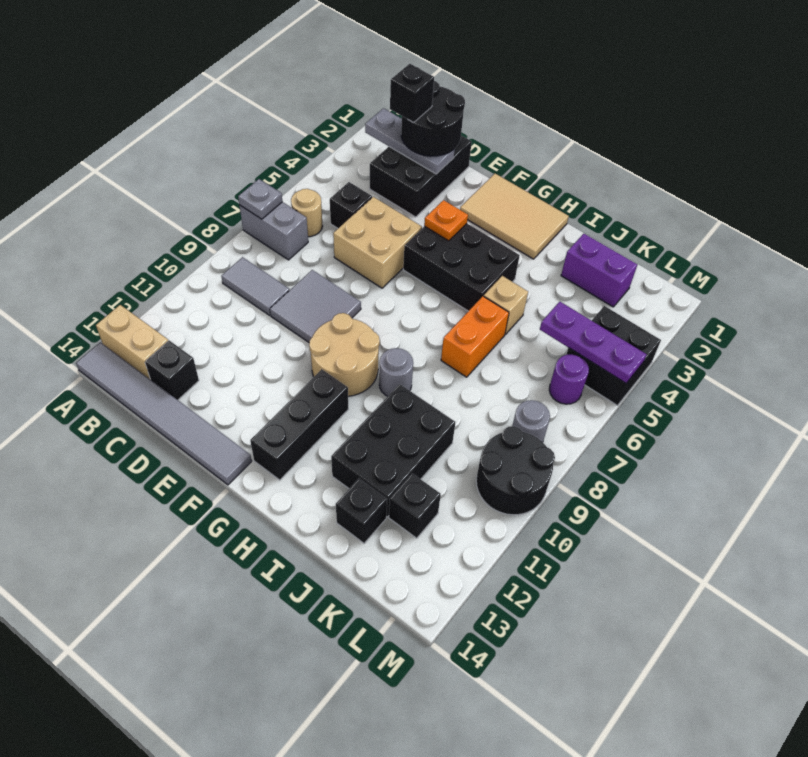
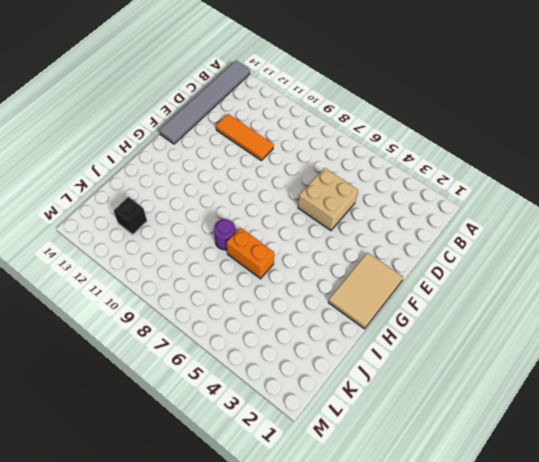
orange tile D10:D12 level 1 -> none
purple round brick I8 level 1 -> purple round brick L6 level 1
none -> grey brick A7:B7 level 1
none -> tan brick A13:B13 level 1
none -> tan round brick B6 level 1
none -> grey tile B9:C9 level 1

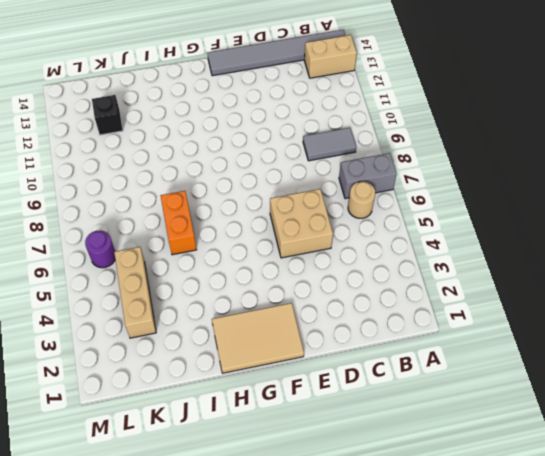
tan brick K3:K5 level 1 -> none
none -> black brick C1:D3 level 1
none -> black brick C5 level 1
none -> black brick C13 level 1
none -> grey tile D8:E9 level 1

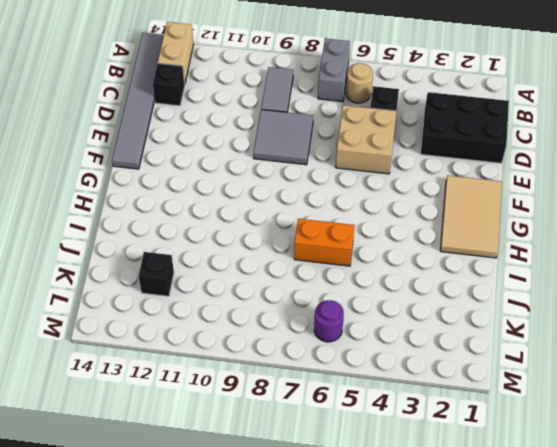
none -> black brick F4:H5 level 1
none -> tan round brick F9:G10 level 1
none -> black brick G11:G13 level 1
none -> grey round brick H9 level 1

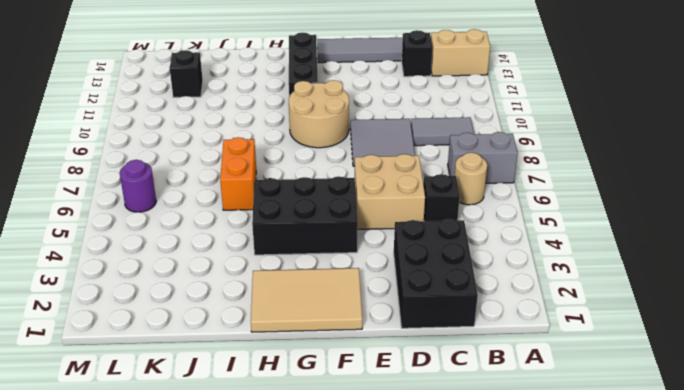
none -> grey round brick H9 level 1
none -> tan brick I5 level 1
none -> black brick I10:J12 level 1
none -> purple brick J2:K2 level 1

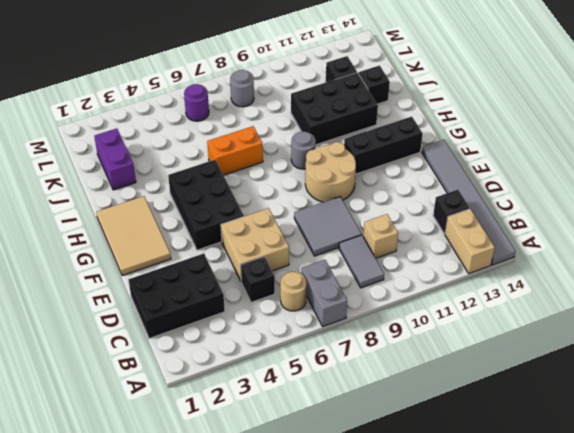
tan brick C10 level 1 -> tan brick I5 level 1
none -> black brick L4:M5 level 1
none -> black round brick L9:M10 level 1
none -> grey plate A7 level 2
none -> grey plate B2:D2 level 2

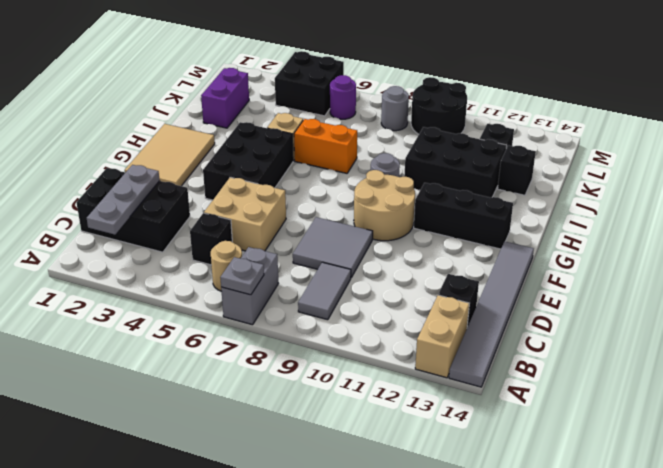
none -> orange plate F4 level 2
none -> purple plate K5:M5 level 2
none -> black round brick C1:D2 level 3
none -> black brick C2 level 4

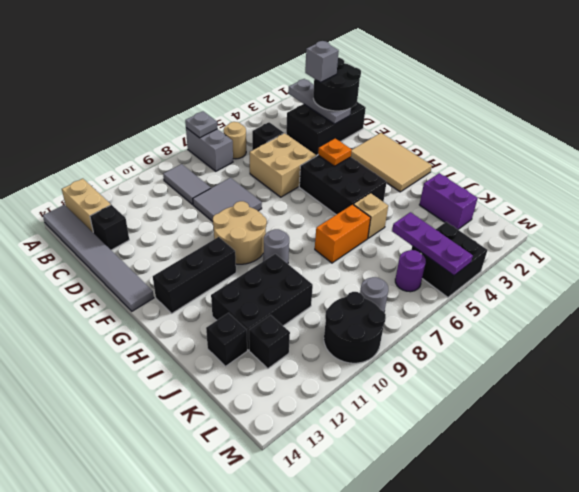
grey brick C2 level 4 -> black brick C2 level 4

